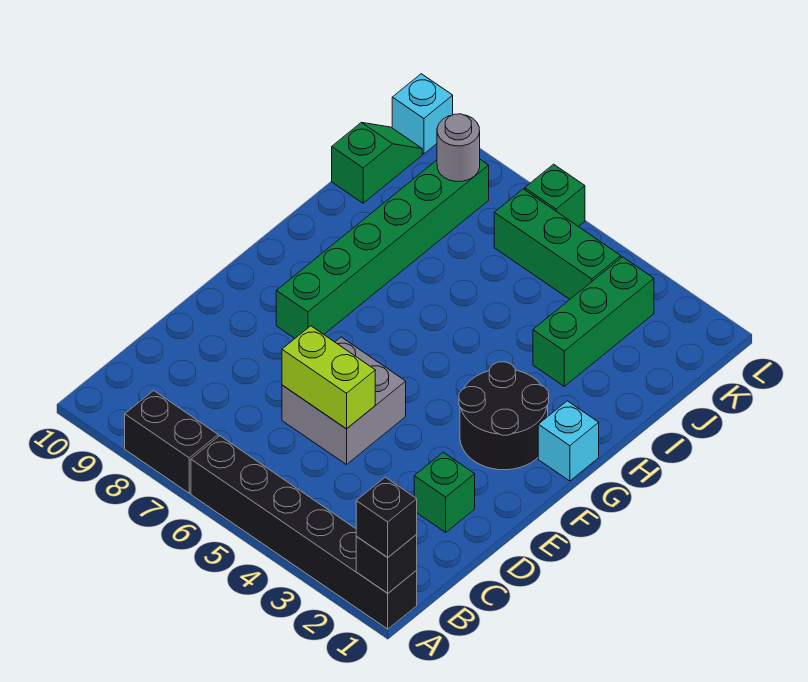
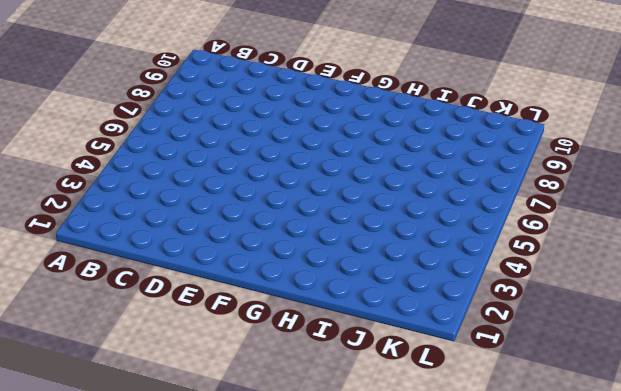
none -> black brick A1:A6 level 1
none -> black brick A7:A8 level 1
none -> green brick D2 level 1

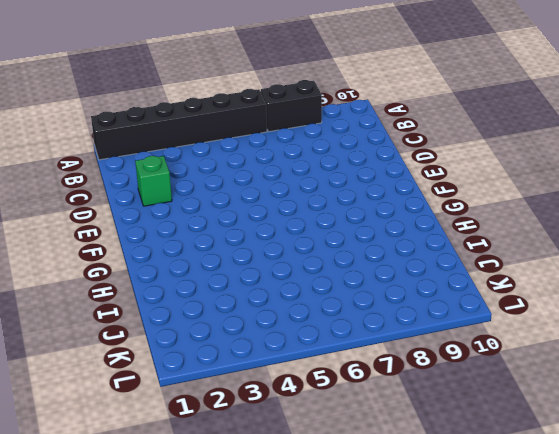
none -> grey brick D5:E6 level 1
none -> black round brick F2:G3 level 1
none -> green brick F8:K8 level 1

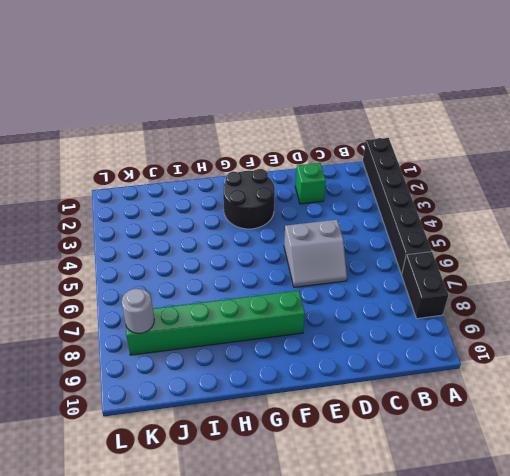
grey slope D5:E6 level 1 top 5 -> grey brick D5:E6 level 1
none -> cyan brick G1 level 1
none -> green brick I3:K3 level 1
none -> green slope J10:K10 level 1 top J

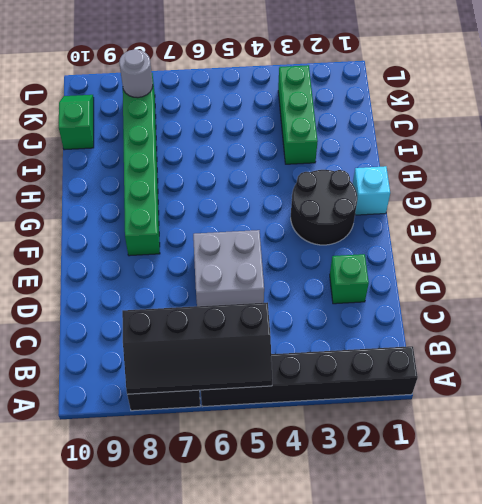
black slope A5:B8 level 2 top B -> none
none -> green brick K4:K6 level 1
none -> green brick L6 level 1
none -> cyan brick L10 level 1

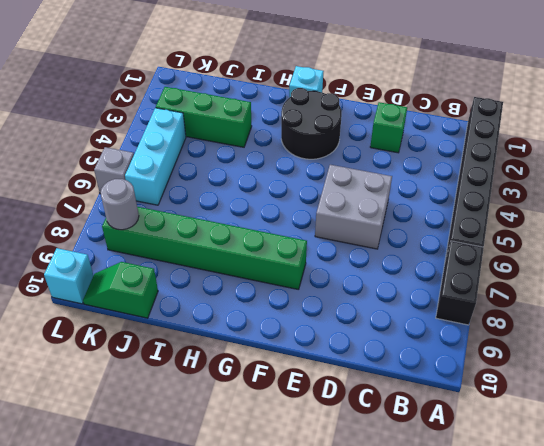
cyan brick K4:K6 level 1 -> green brick K4:K6 level 1
grey brick L6 level 1 -> green brick L6 level 1
none -> black brick A1 level 2
none -> lime brick D5:D6 level 2
none -> black brick A1 level 3

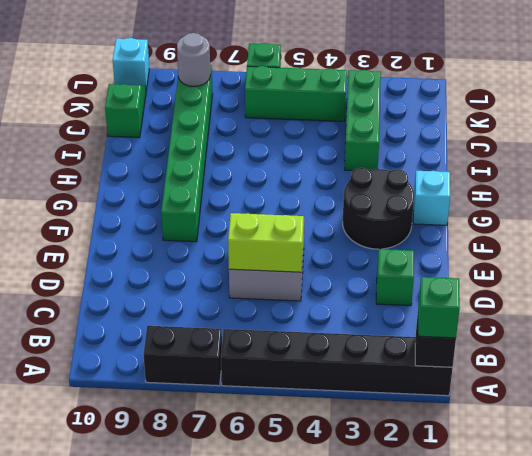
green brick A1 level 3 -> black brick A1 level 3

